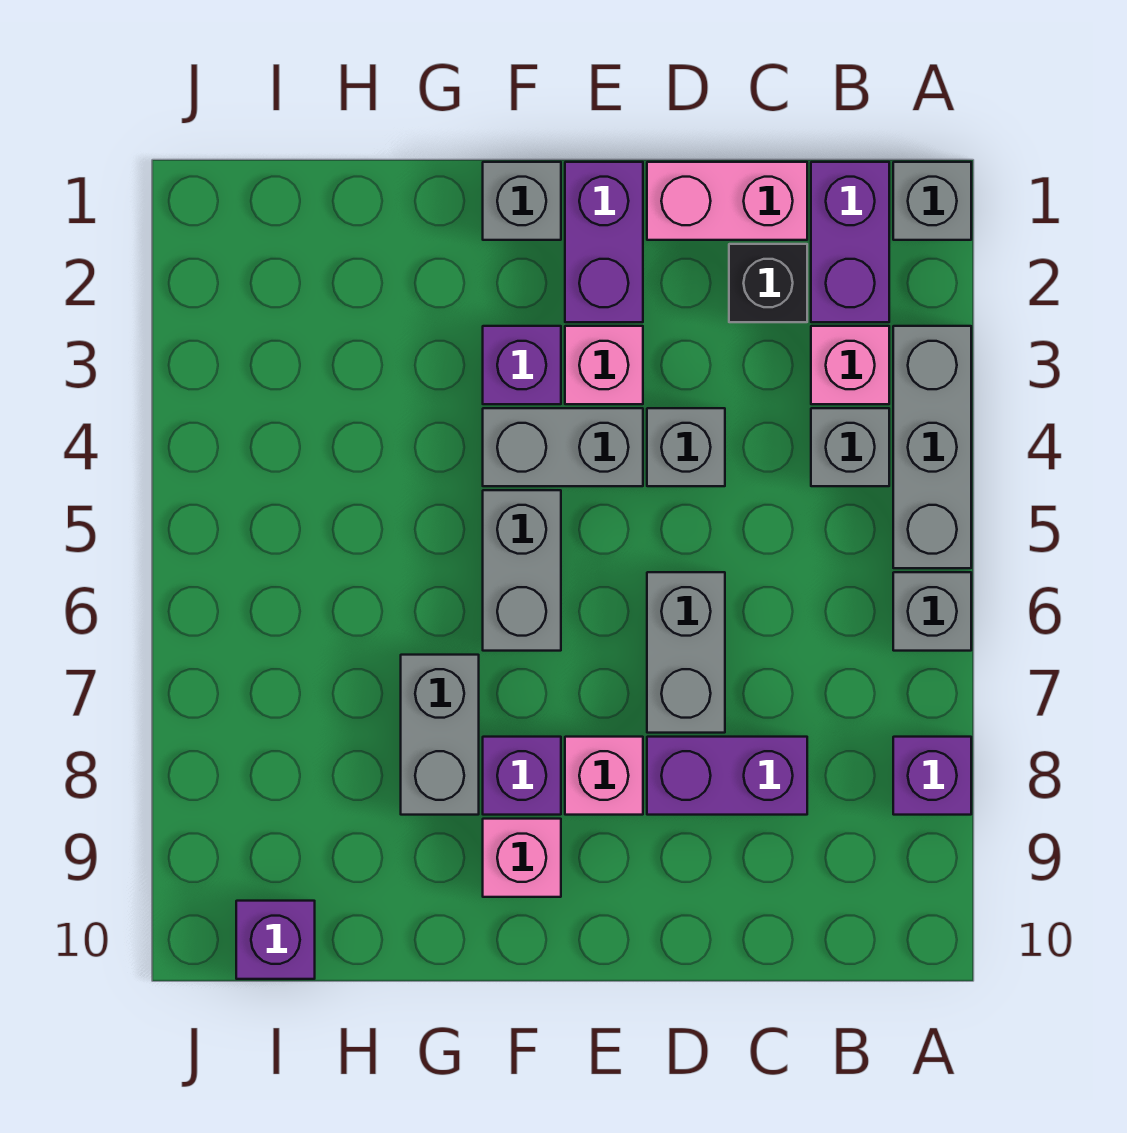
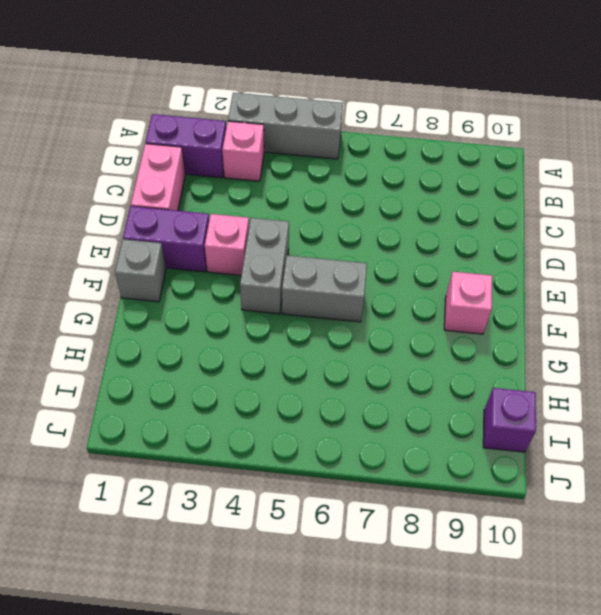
none -> grey brick A1 level 1
none -> grey brick A6 level 1
none -> purple brick A8 level 1

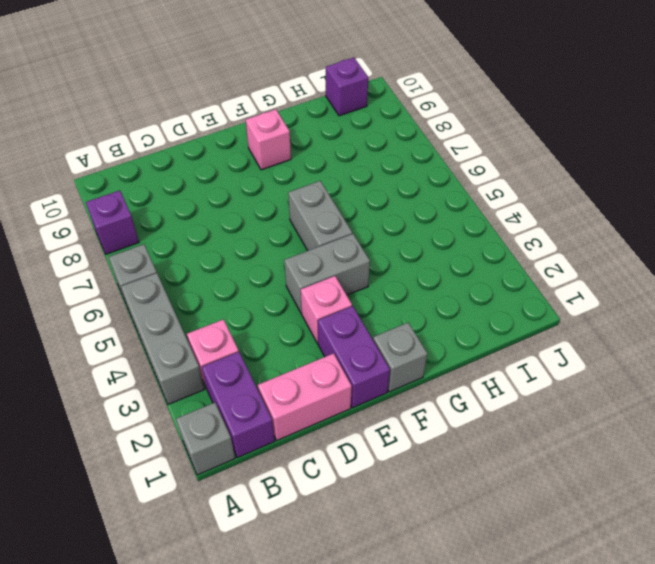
none -> grey brick B4 level 1
none -> black brick C2 level 1
none -> purple brick C8:D8 level 1

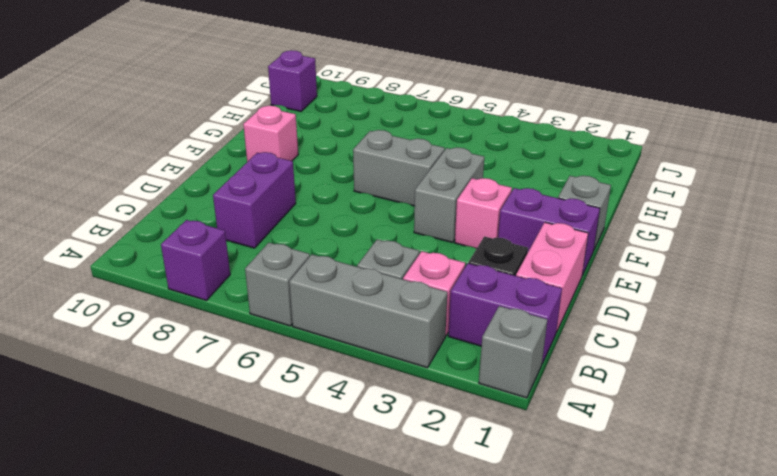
none -> grey brick D4 level 1
none -> grey brick D6:D7 level 1
none -> pink brick E8 level 1

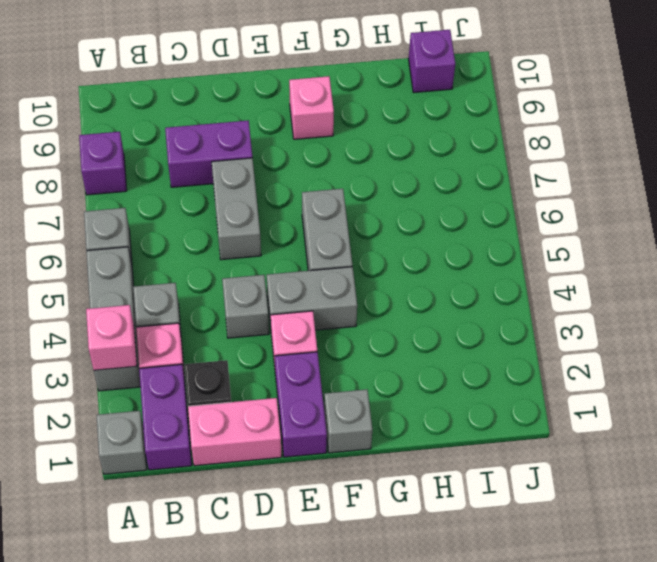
pink brick A3 level 2 -> pink brick E8 level 1
none -> purple brick F3 level 1
none -> purple brick F8 level 1
none -> grey brick G7:G8 level 1

